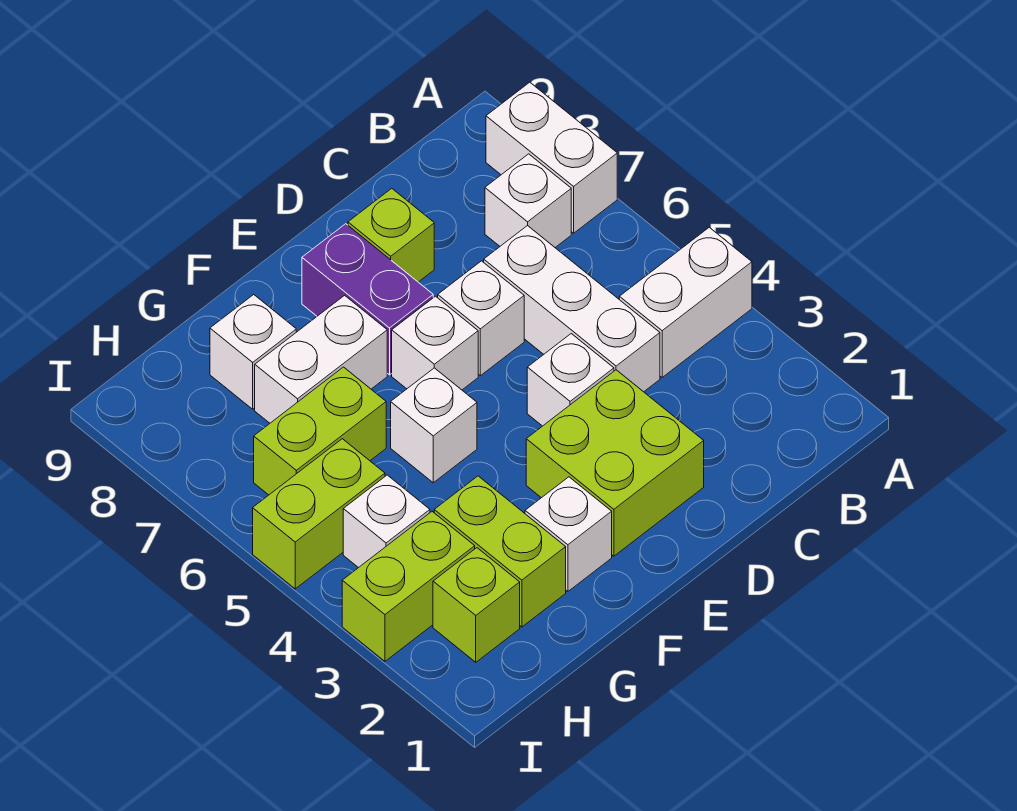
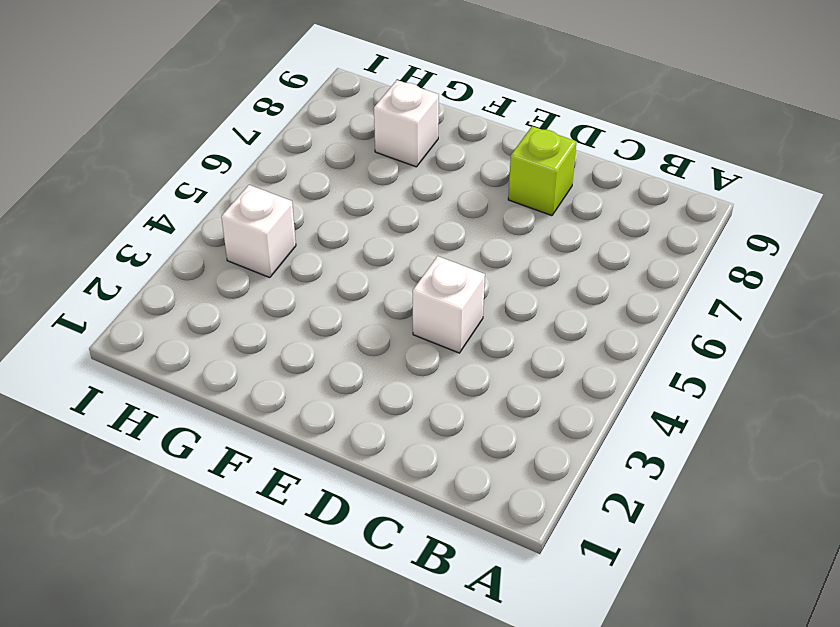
none -> white brick A4:B4 level 1
none -> white brick A7:A8 level 1
none -> white brick B7 level 1

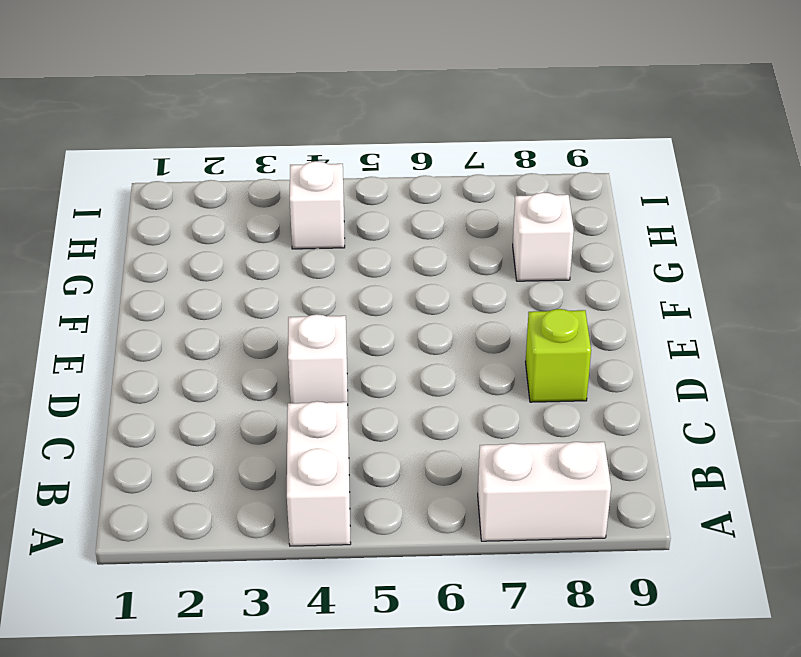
none -> white brick B7 level 1
none -> white brick C4:C6 level 1
none -> lime brick D2:E3 level 1

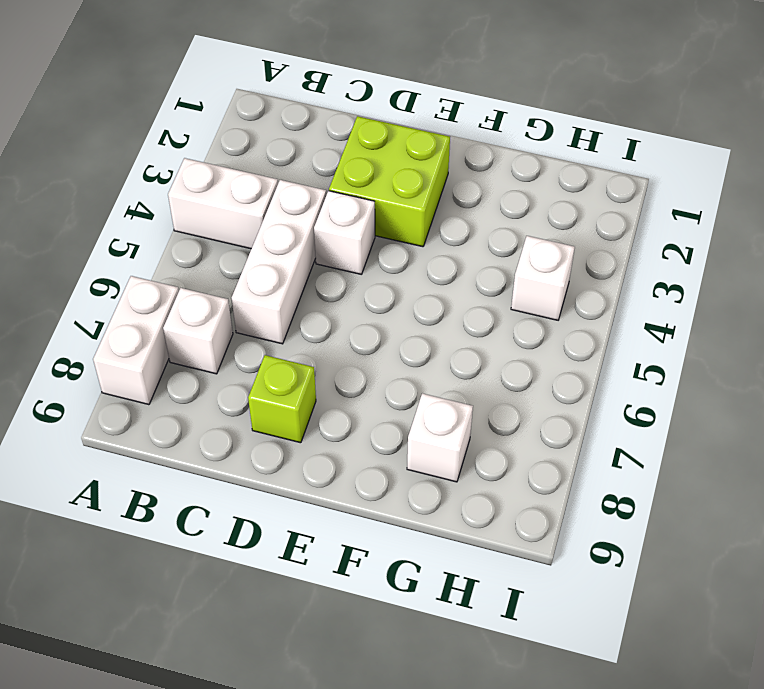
none -> white brick D6 level 1
none -> white brick E6 level 1
none -> purple brick E7:E8 level 1

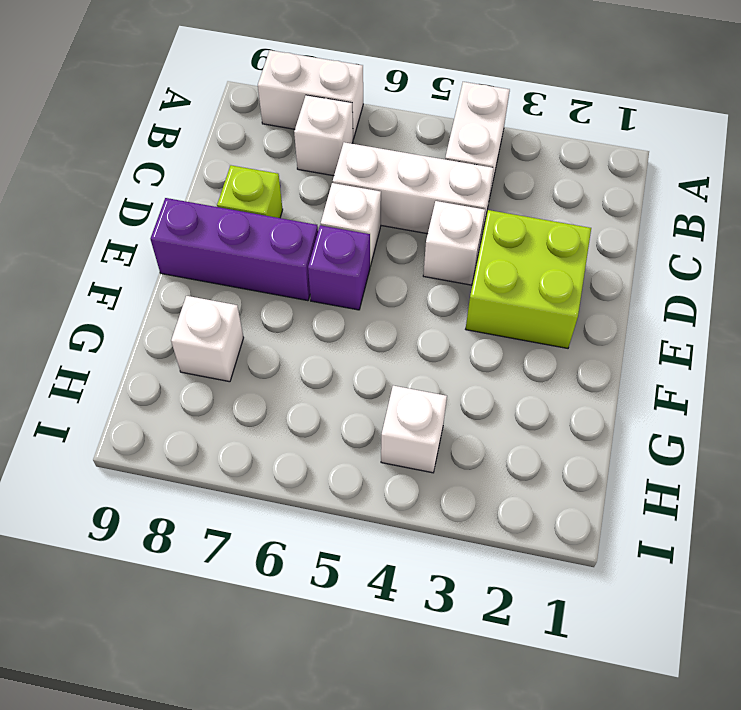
purple brick E6 level 1 -> white brick E6 level 1
purple brick E7:E9 level 1 -> purple brick E7:E8 level 1
none -> white brick F2 level 1
none -> white brick F5 level 1
none -> white brick F7:G7 level 1

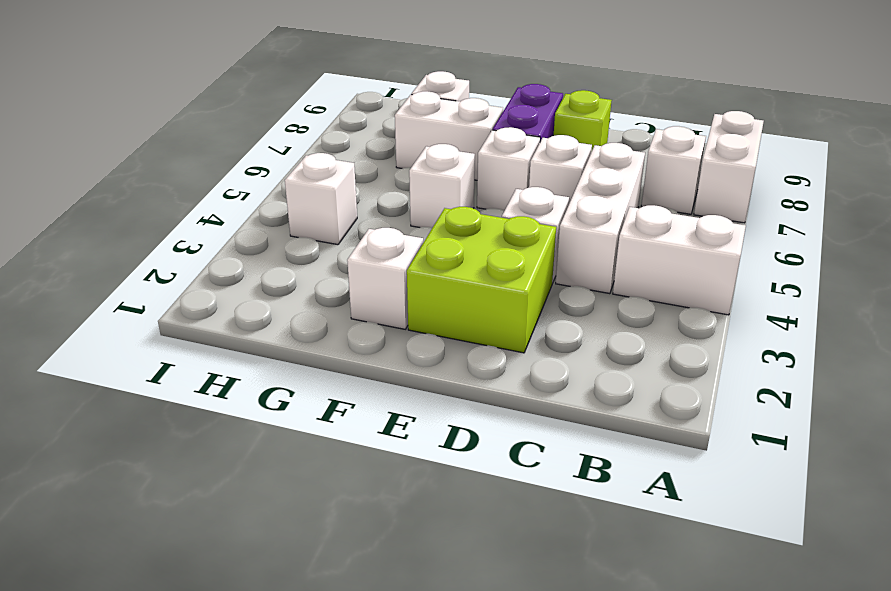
none -> lime brick G2:G3 level 1
none -> lime brick G6:H6 level 1
none -> lime brick H2 level 1

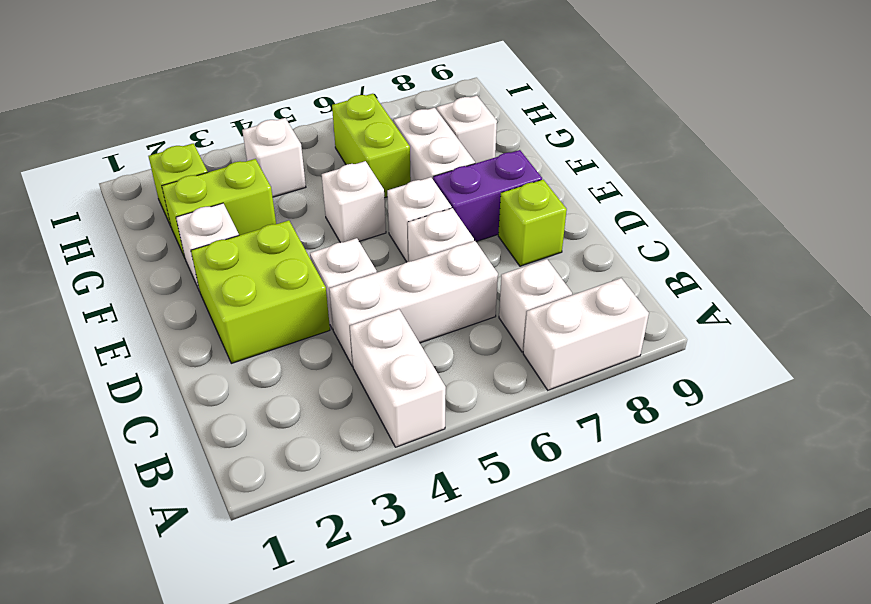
none -> lime brick H3:I3 level 1
none -> lime brick H5:I5 level 1

